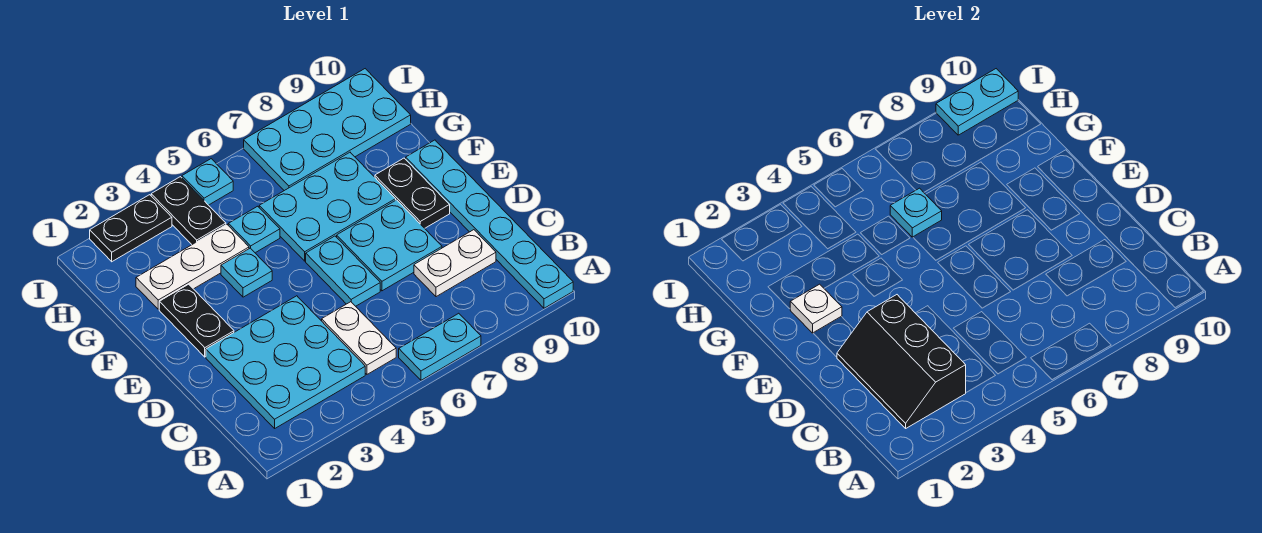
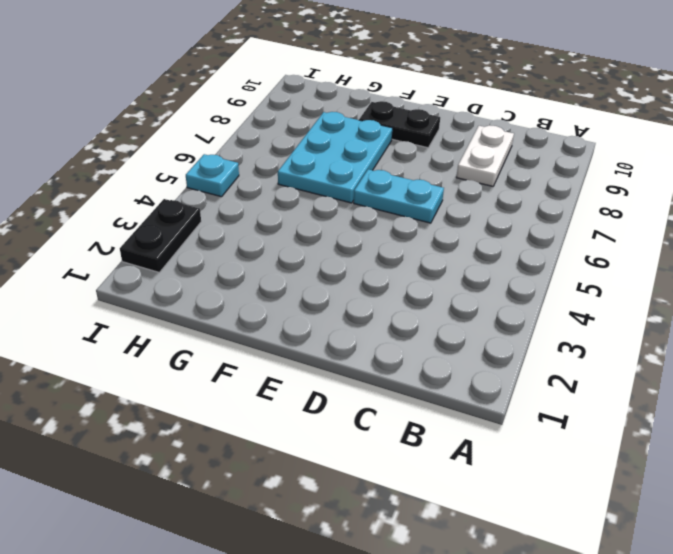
none -> cyan plate A6:A7 level 1
none -> cyan plate A10:F10 level 1
none -> cyan plate B2:D4 level 1

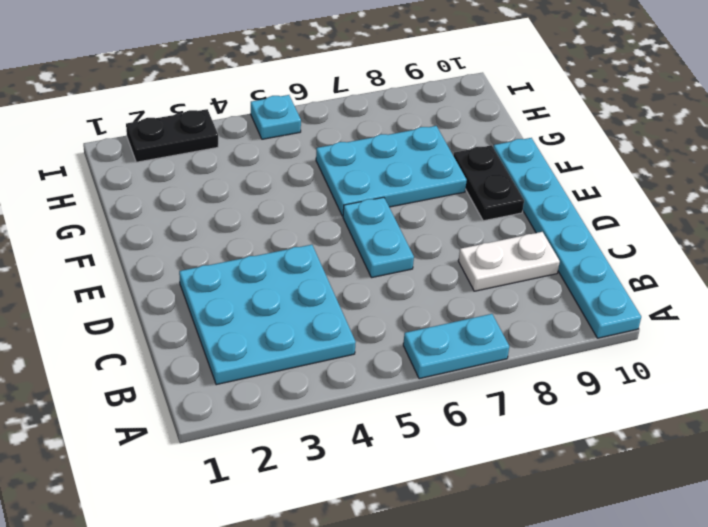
none -> white plate B5:C5 level 1
none -> cyan plate D7:E8 level 1
none -> black plate E2:F2 level 1

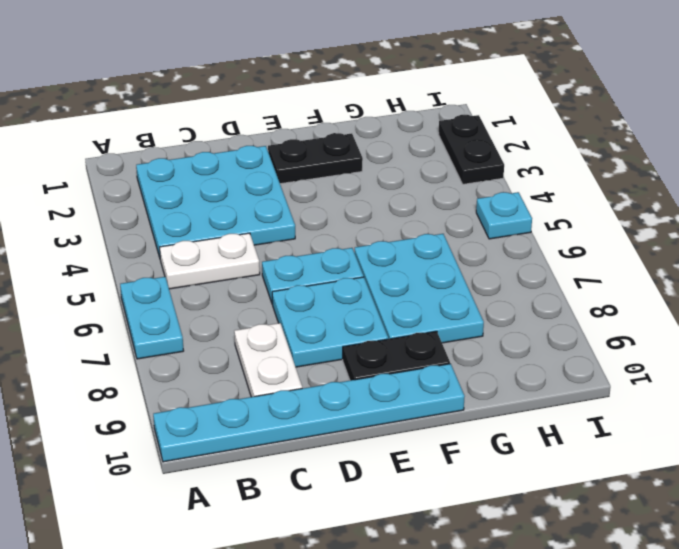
none -> cyan plate F4 level 1
none -> white plate G2:G4 level 1
none -> cyan plate G5 level 1

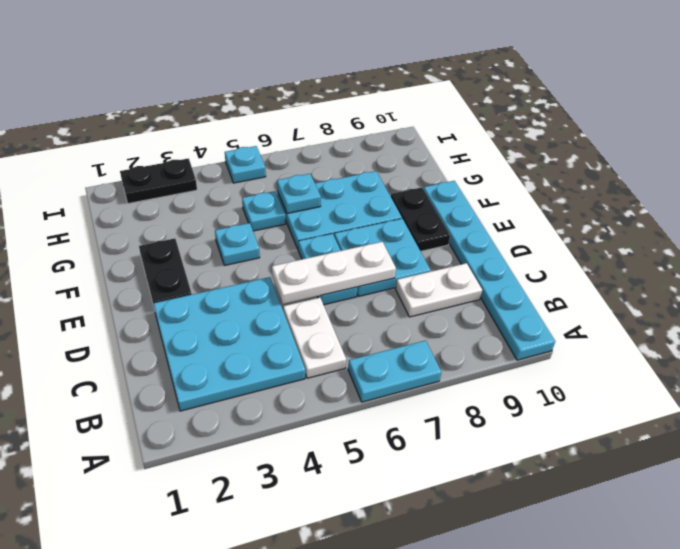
white plate D5:D7 level 2 -> white plate G2:G4 level 1
none -> black plate H4:I4 level 1
none -> cyan plate H7:I10 level 1
none -> black slope B2:D3 level 2 top 3

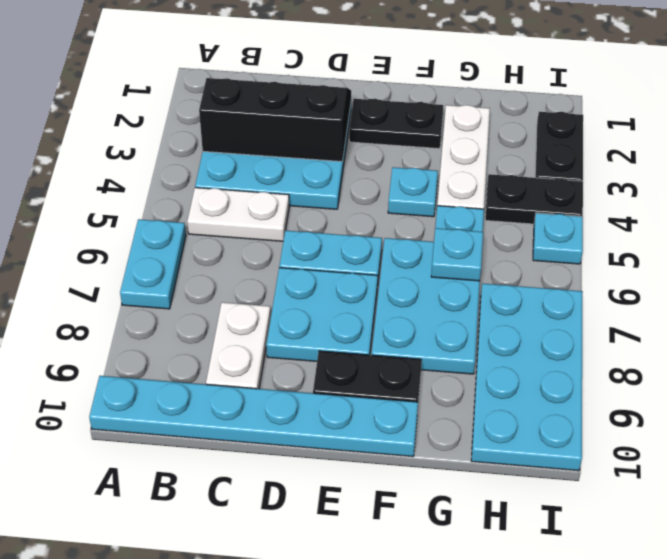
none -> white plate F2 level 2
none -> cyan plate I9:I10 level 2

